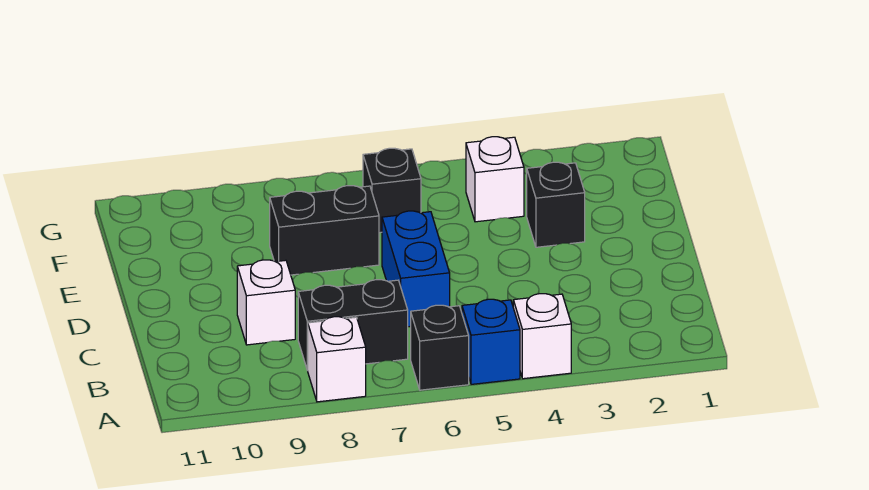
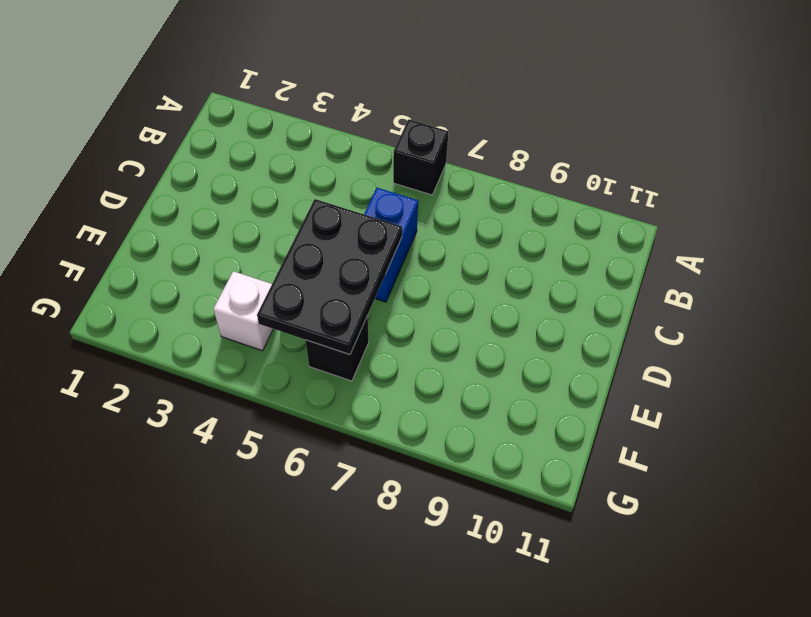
black plate D5:F6 level 2 -> none
none -> white brick A4 level 1
none -> blue brick A5 level 1

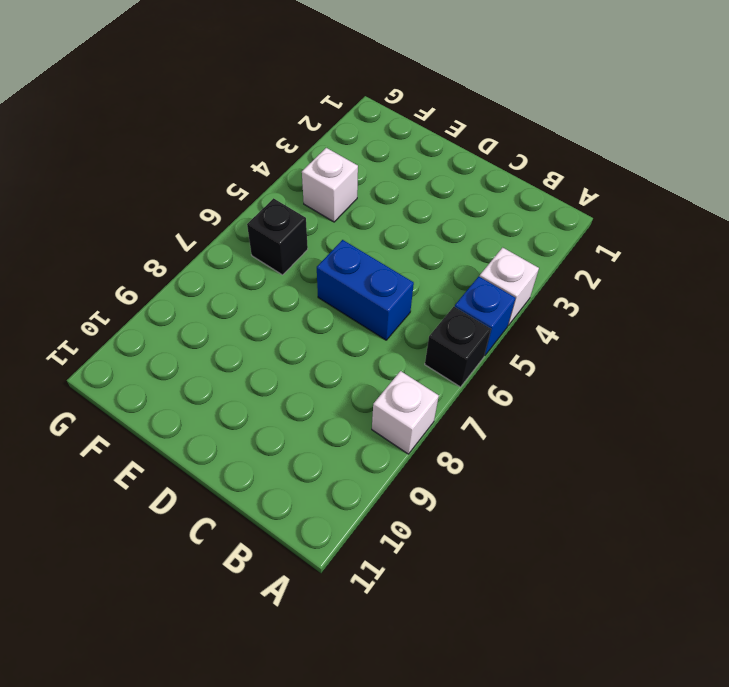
none -> black brick B7:B8 level 1
none -> white brick C9 level 1

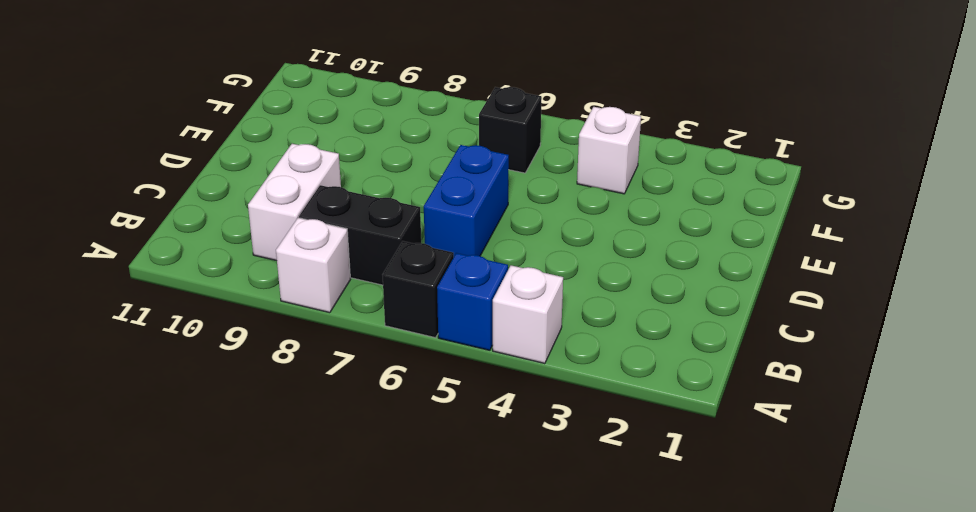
white brick B9:C9 level 1 -> white brick C9 level 1
none -> black brick E3 level 1
none -> black brick E7:E8 level 1

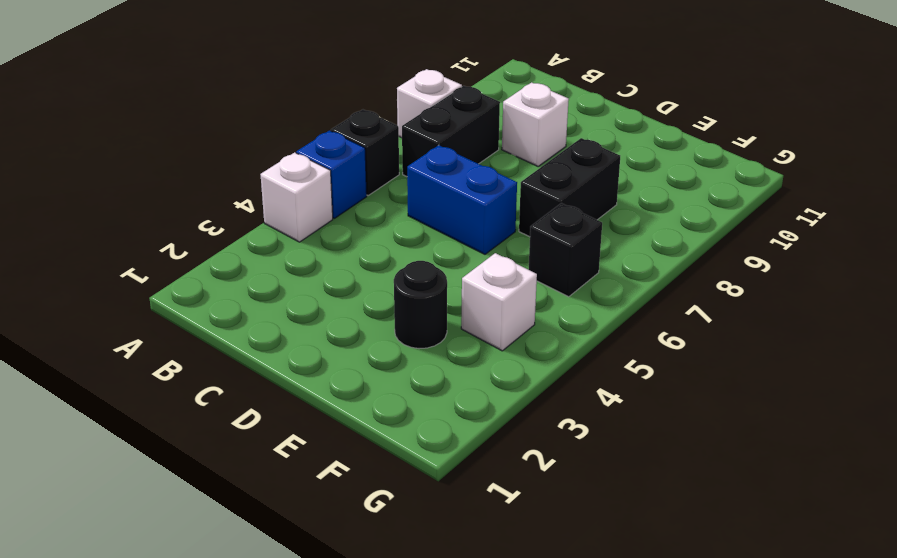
black round brick E3 level 1 -> black brick E3 level 1

